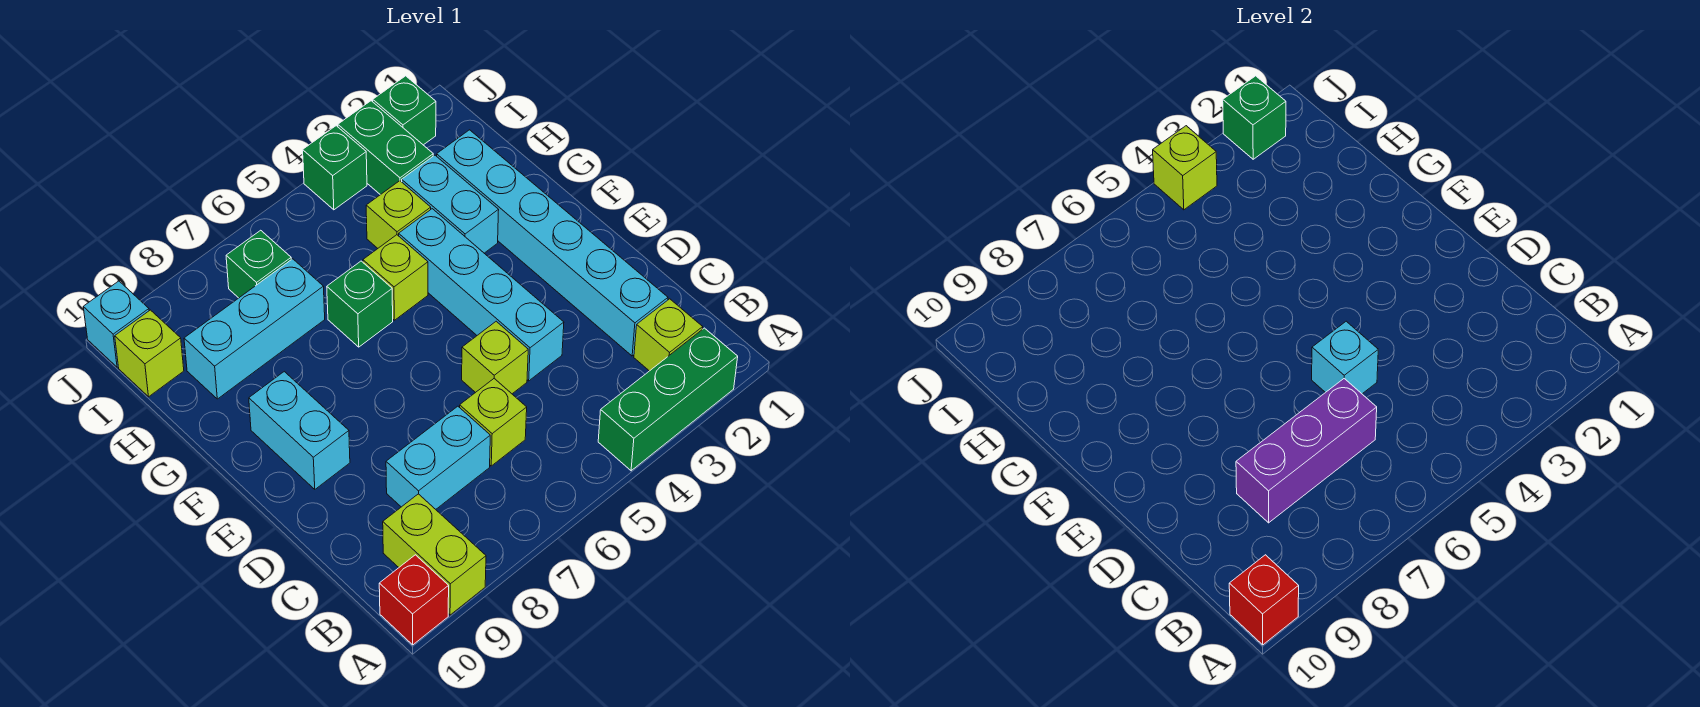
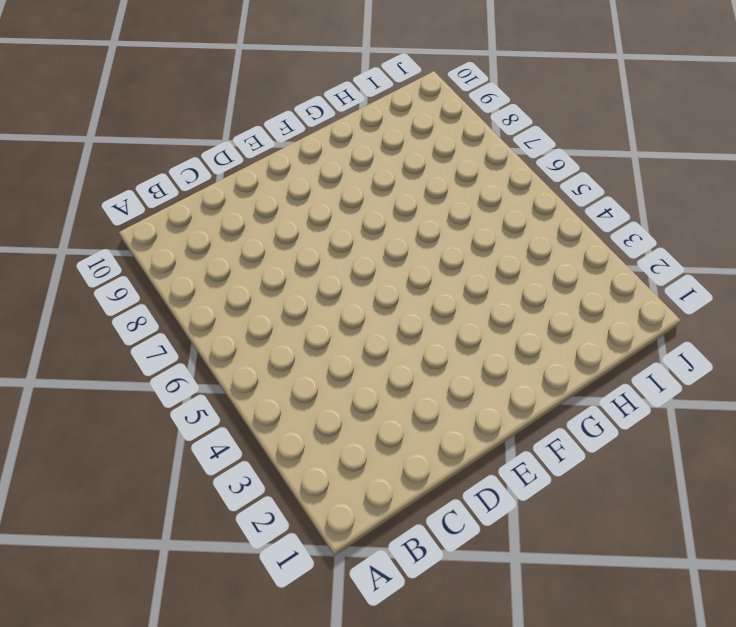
none -> green brick A2:A4 level 1
none -> lime brick A9:B9 level 1
none -> red brick A10 level 1

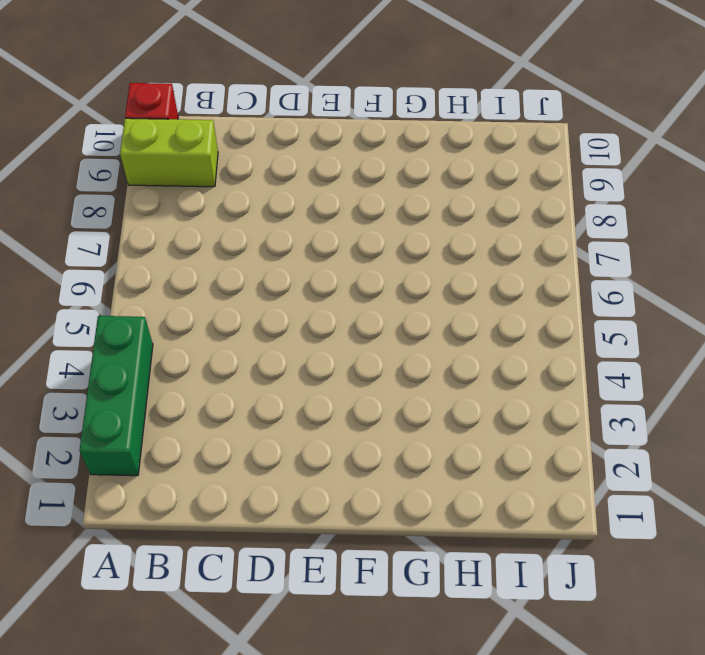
none -> lime brick B2 level 1
none -> cyan brick C2:H2 level 1
none -> lime brick C6 level 1

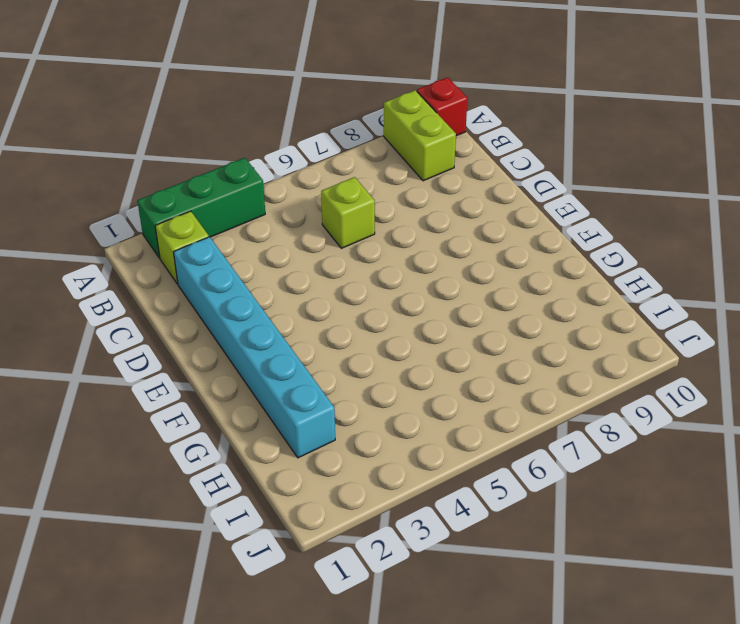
none -> cyan brick C7:C8 level 1
none -> cyan brick D4:G4 level 1
none -> lime brick D5 level 1

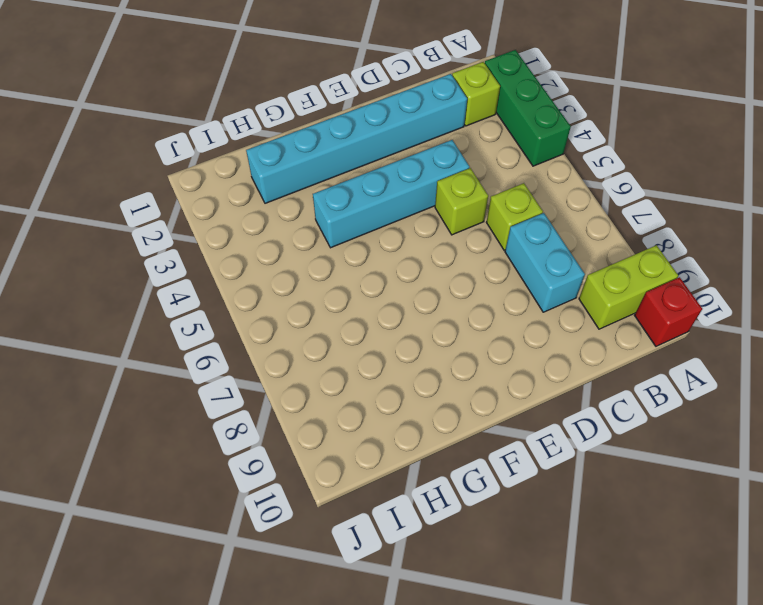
none -> cyan brick E9:F9 level 1
none -> cyan brick G3:H3 level 1
none -> lime brick G5 level 1

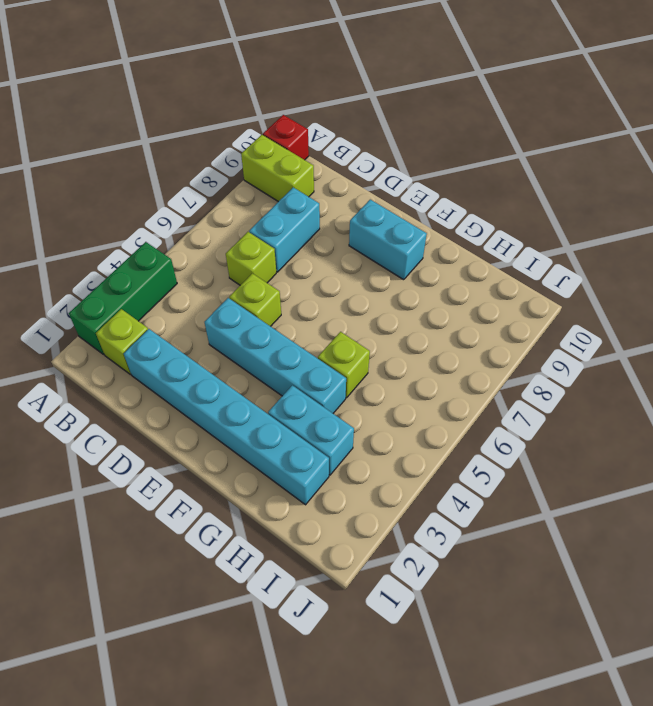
none -> green brick G6 level 1
none -> lime brick H4 level 1
none -> cyan brick H7:H9 level 1

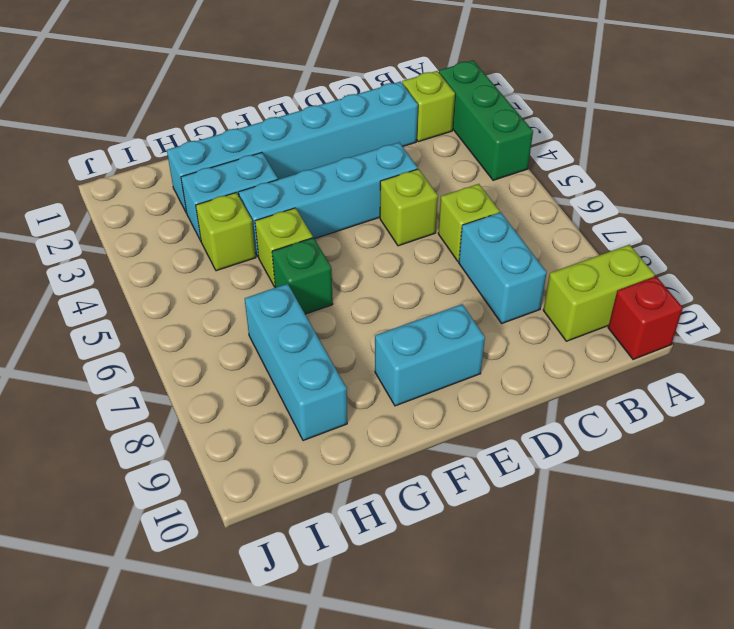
none -> green brick I3:J3 level 1
none -> green brick I7 level 1
none -> lime brick I10 level 1

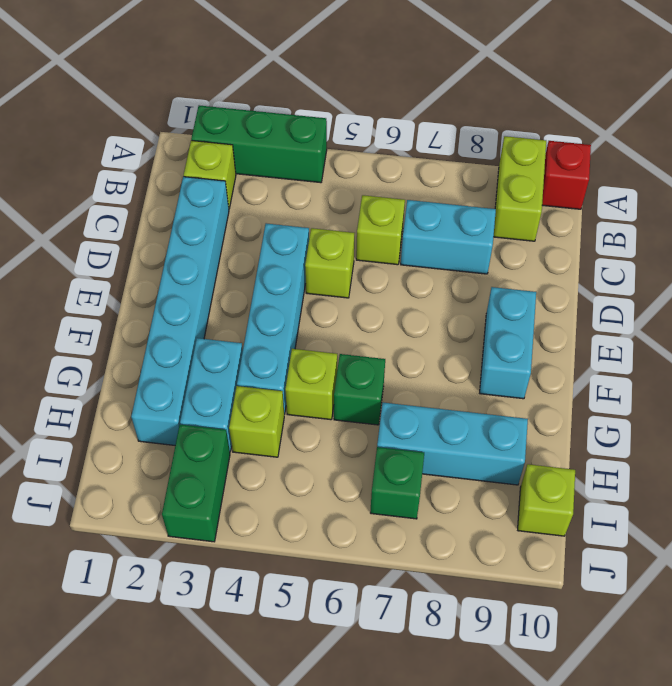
none -> green brick J2 level 1
none -> green brick J4 level 1
none -> cyan brick J10 level 1

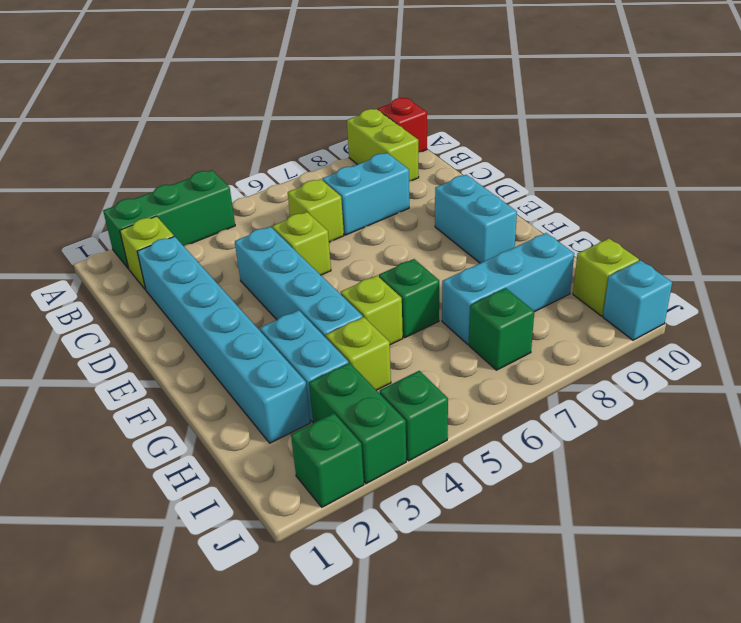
none -> red brick A10 level 2
none -> purple brick C6:C8 level 2
none -> cyan brick D5 level 2

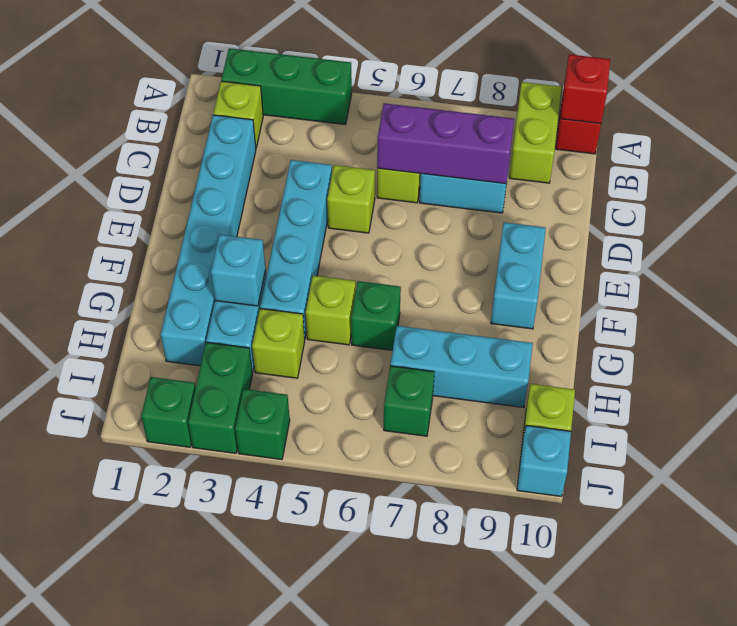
cyan brick G3 level 2 -> cyan brick D5 level 2
none -> green brick J2 level 2
none -> lime brick J4 level 2

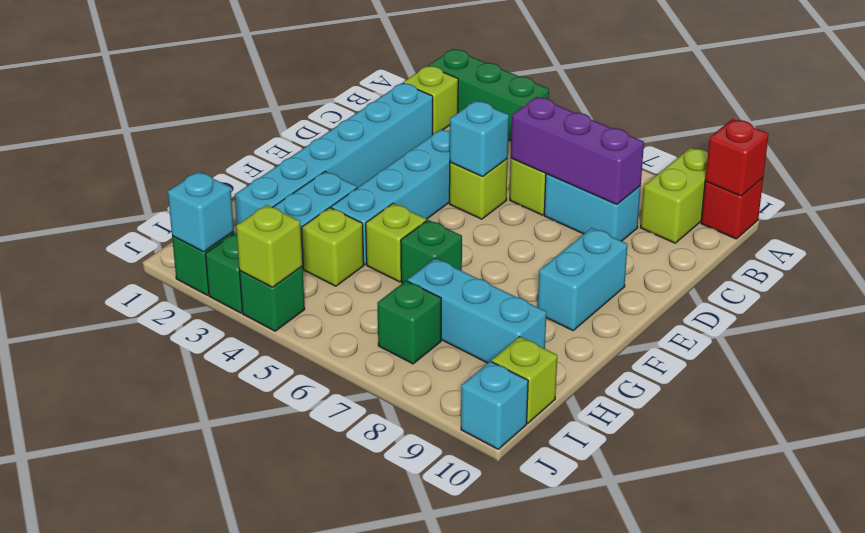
cyan brick J2 level 2 -> green brick J2 level 2

